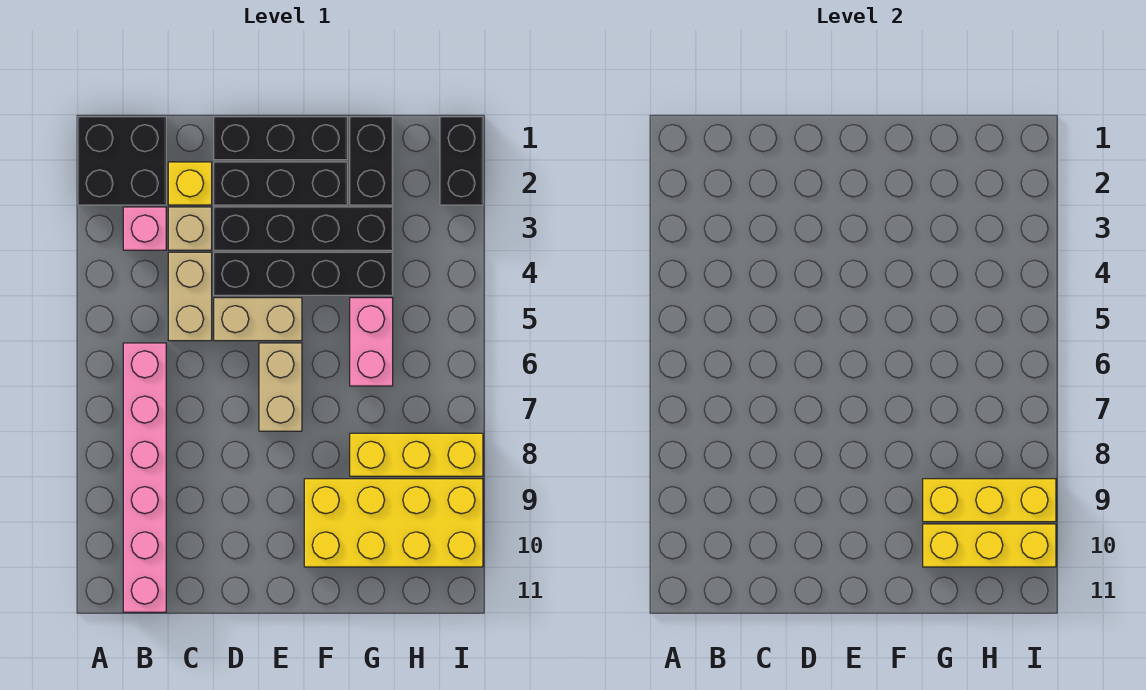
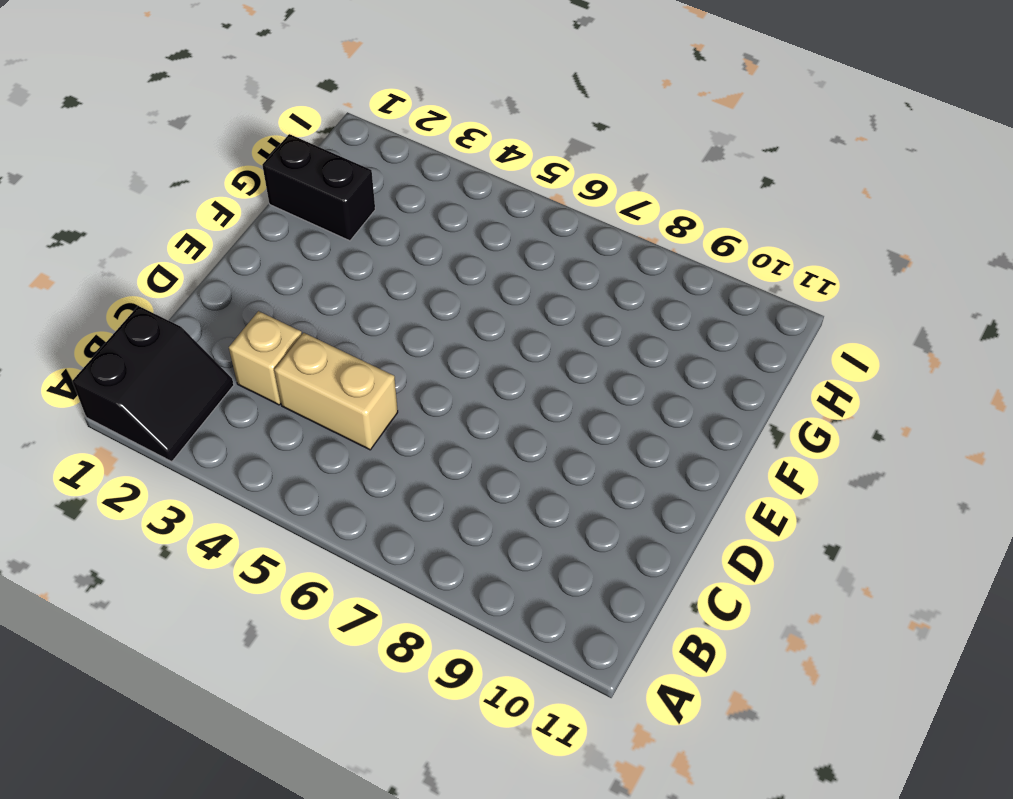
black slope A1:B2 level 1 top 1 -> black brick A1:B2 level 1
none -> pink brick B3 level 1
none -> pink brick B6:B11 level 1
none -> yellow brick C2 level 1

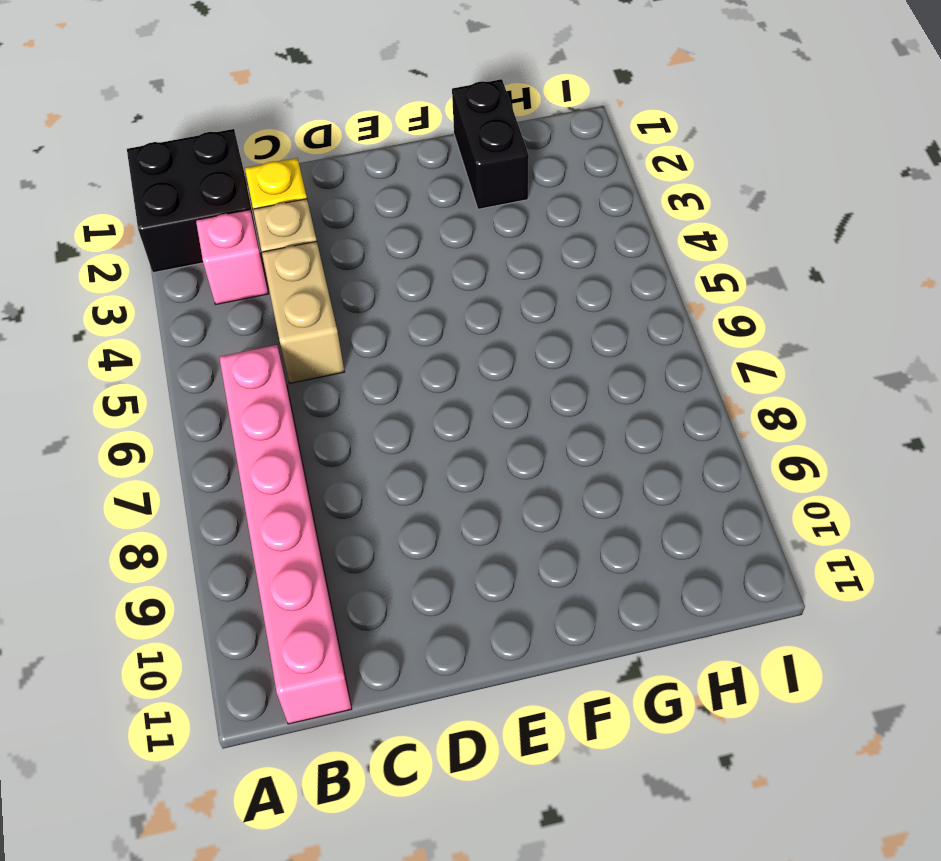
none -> black brick D1:F1 level 1
none -> black brick D2:F2 level 1
none -> black brick D3:G3 level 1

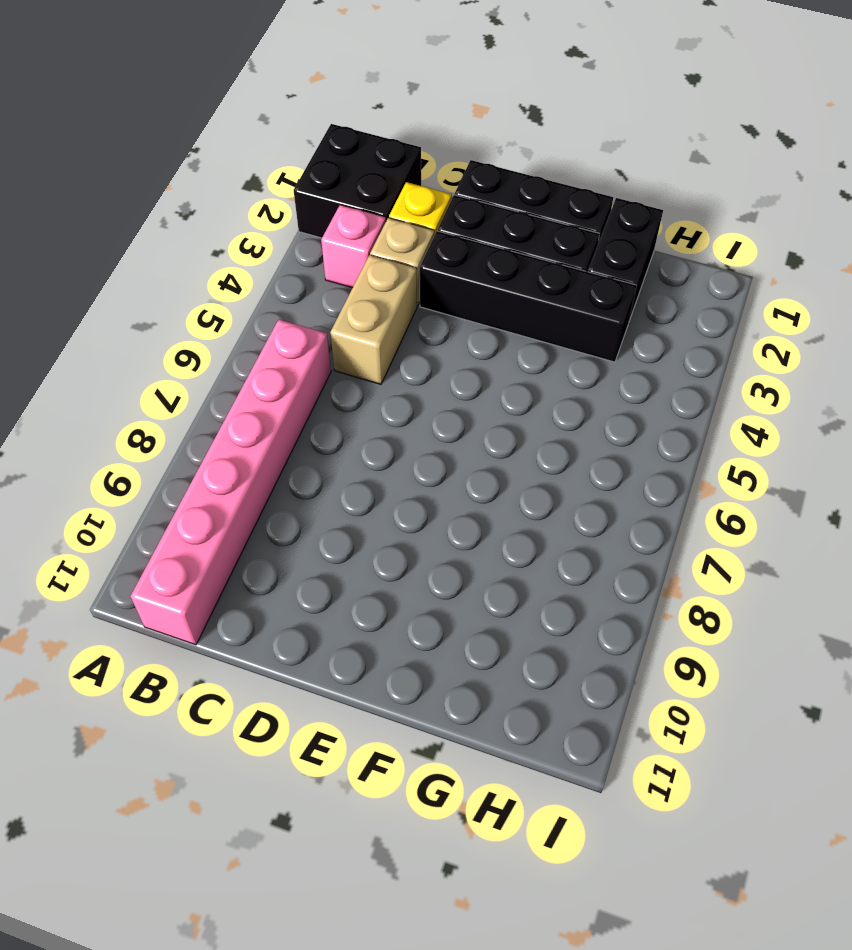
none -> black brick D4:G4 level 1
none -> tan brick D5:E5 level 1
none -> tan brick E6:E7 level 1

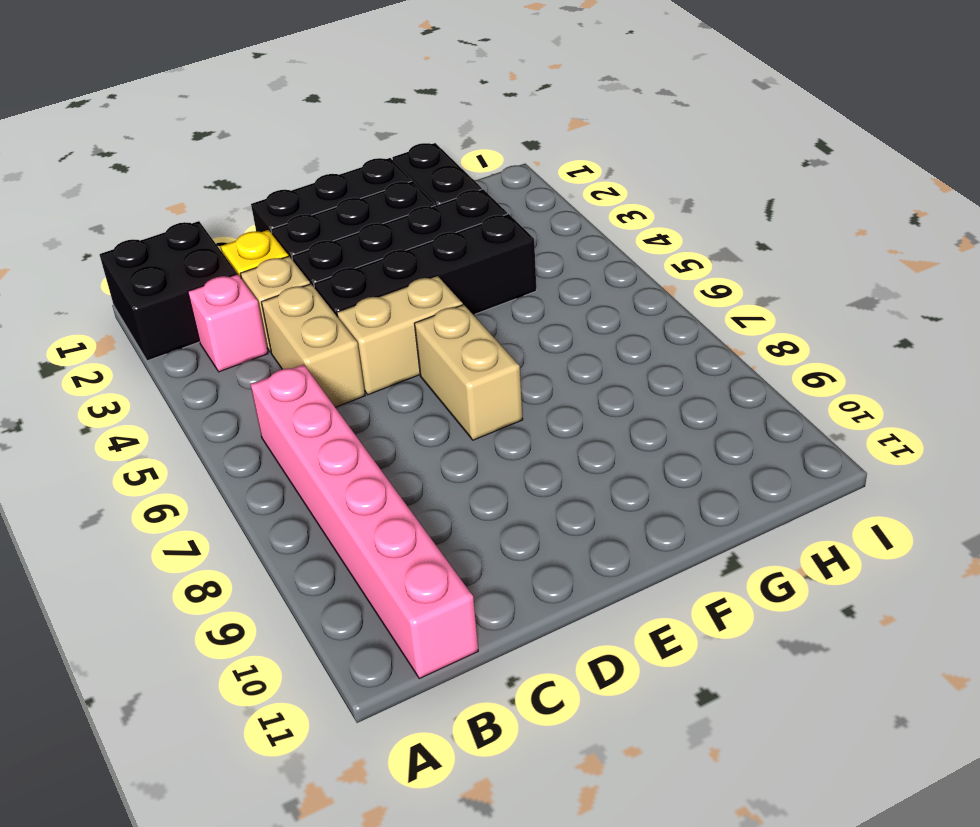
none -> yellow brick F9:I10 level 1
none -> pink brick G5:G6 level 1
none -> yellow brick G8:I8 level 1

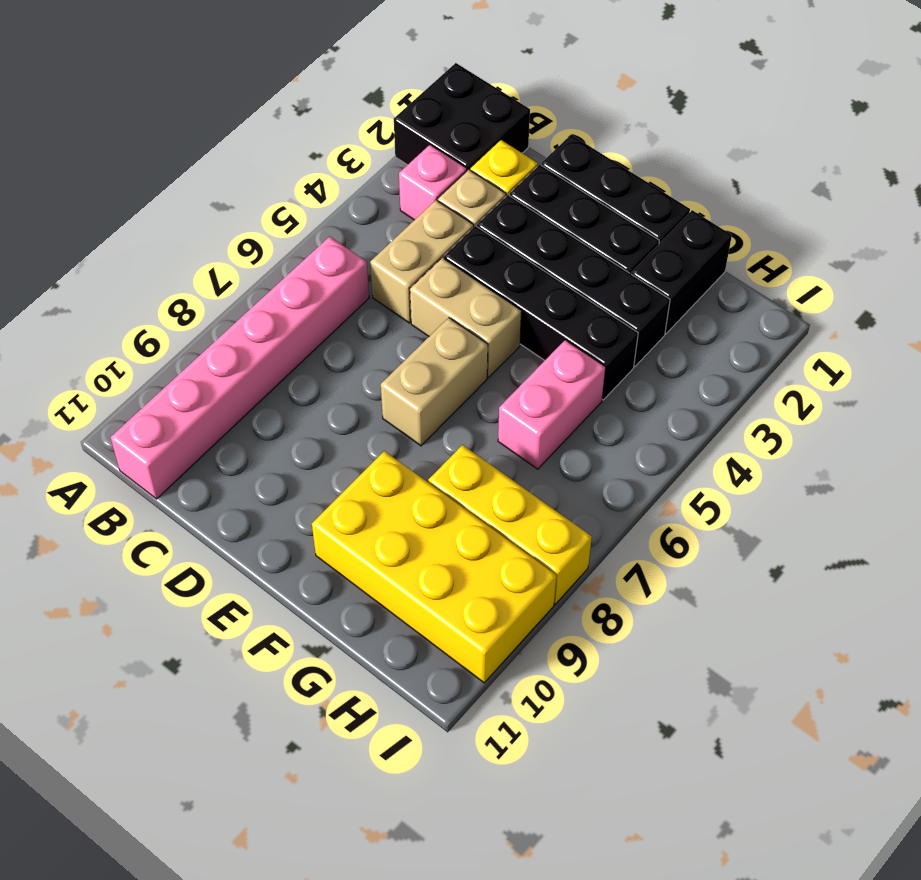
none -> black brick I1:I2 level 1
none -> yellow brick G9:I9 level 2
none -> yellow brick G10:I10 level 2

